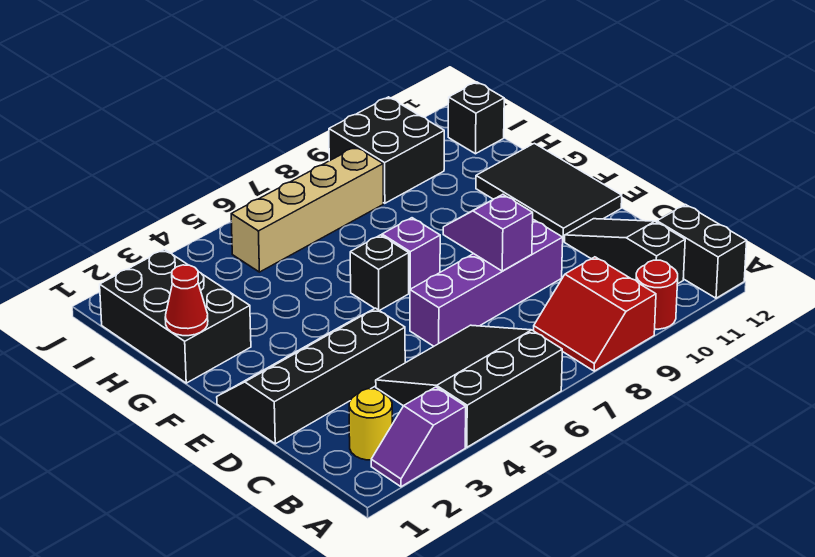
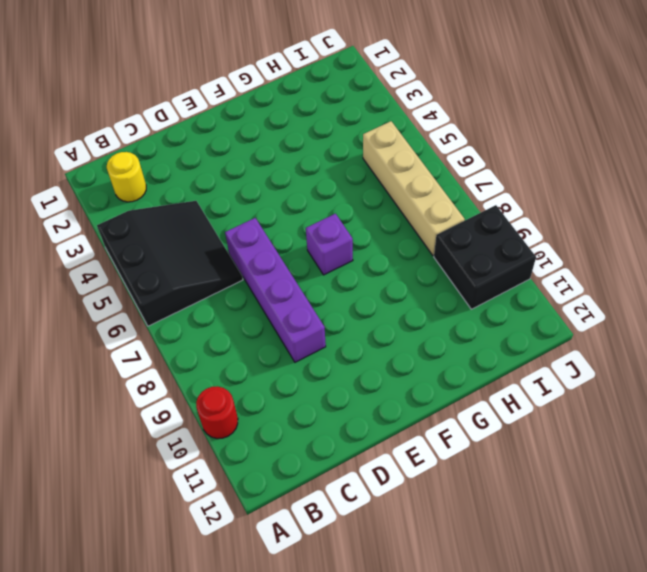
none -> purple slope A2:A3 level 1 top 3
none -> red slope A8:B9 level 1 top 9
none -> black brick A12:B12 level 1

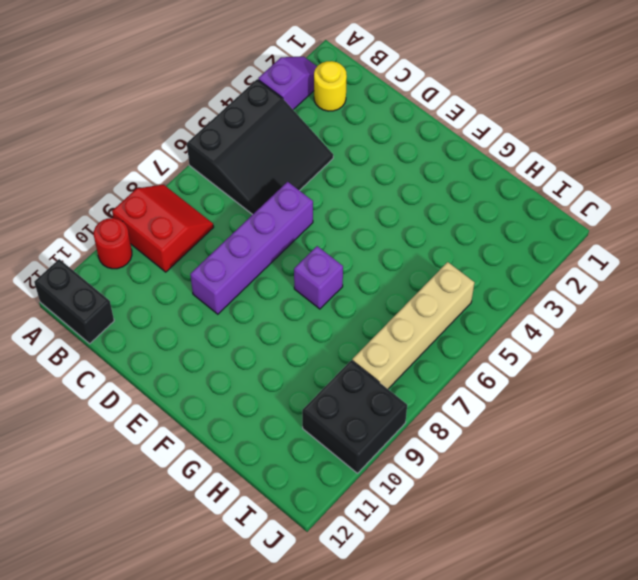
none -> black slope B11:D11 level 1 top B
none -> black slope D1:E4 level 1 top D
none -> black tile E11:G12 level 1

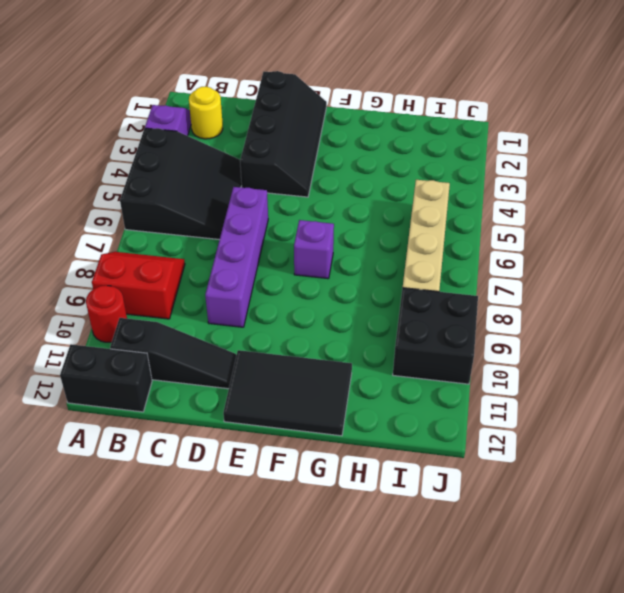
none -> black brick F6 level 1
none -> black brick G1:I2 level 1
none -> black brick I12 level 1

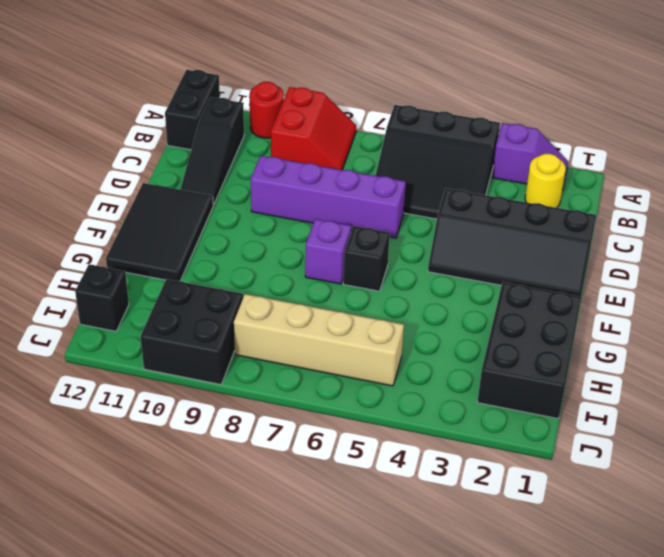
none -> purple slope D8:E8 level 2 top D
none -> red cone G1 level 2

